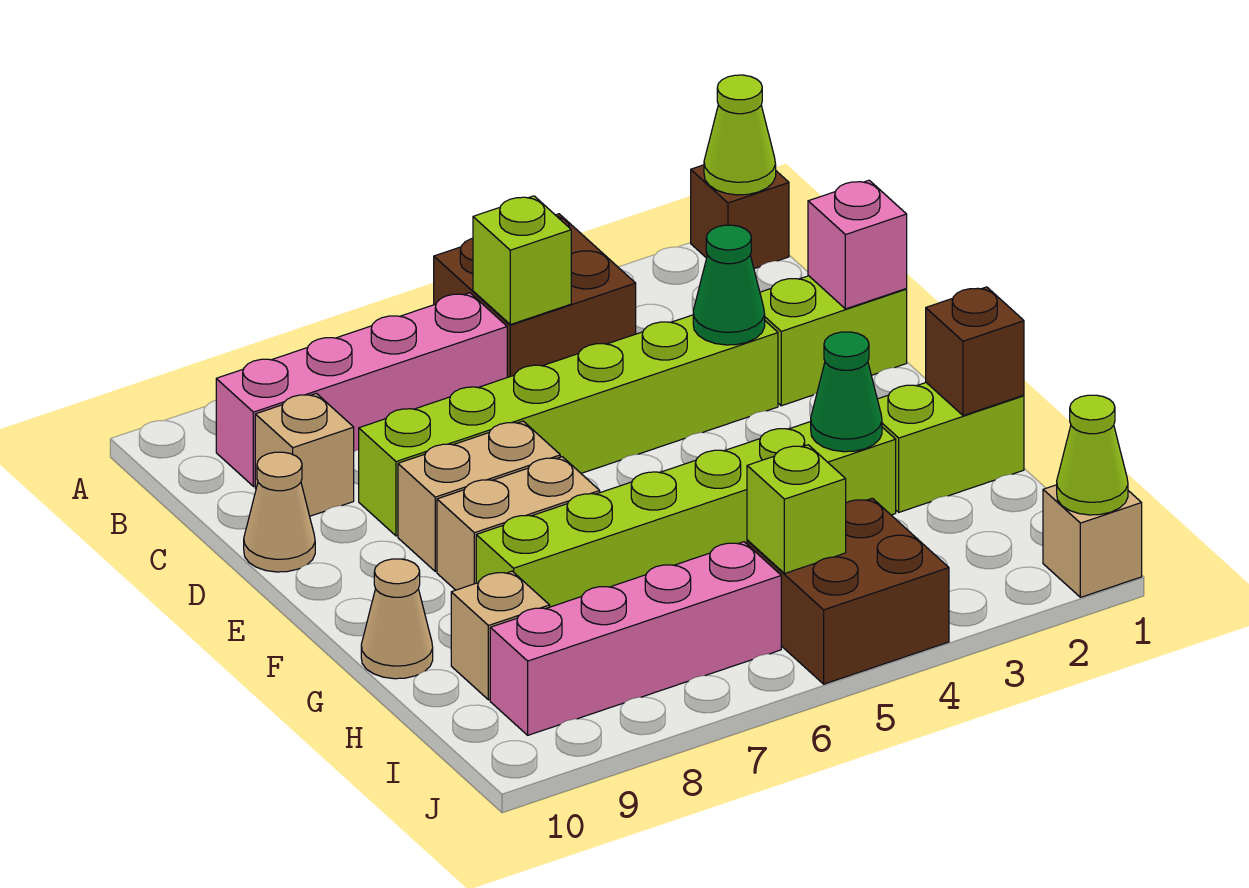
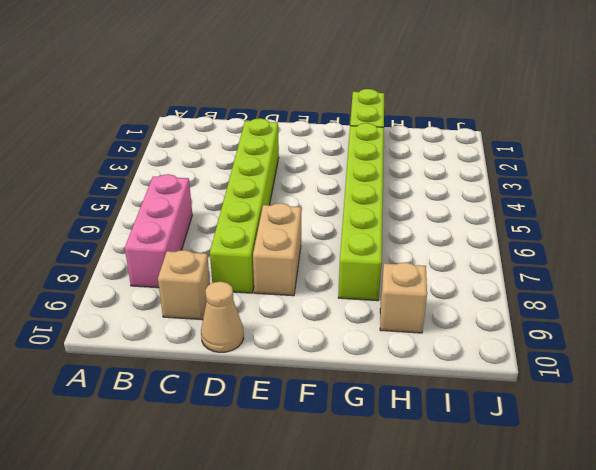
pink brick B6:B8 level 1 -> pink brick B6:B9 level 1
none -> brown brick A1 level 1
none -> brown brick A4:B5 level 1
none -> lime brick D1:D2 level 1

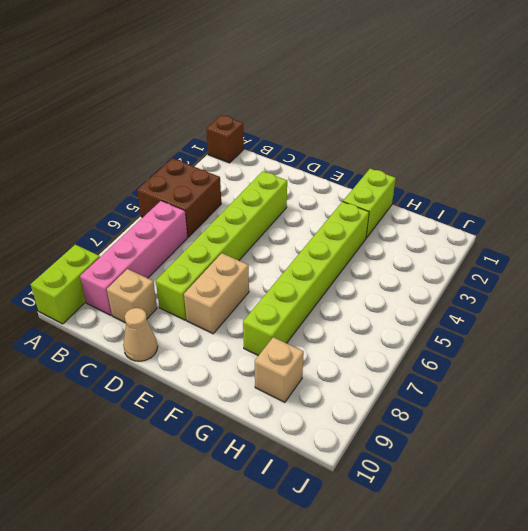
lime brick A9:A10 level 1 -> lime brick D1:D2 level 1
none -> tan brick F7:F8 level 1
none -> tan cone G10 level 1
none -> brown brick I4:J5 level 1

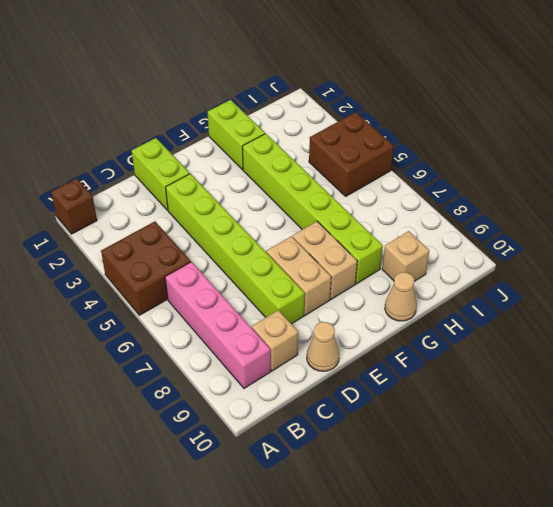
none -> pink brick I6:I9 level 1
none -> tan brick J1 level 1
none -> lime cone A1 level 2

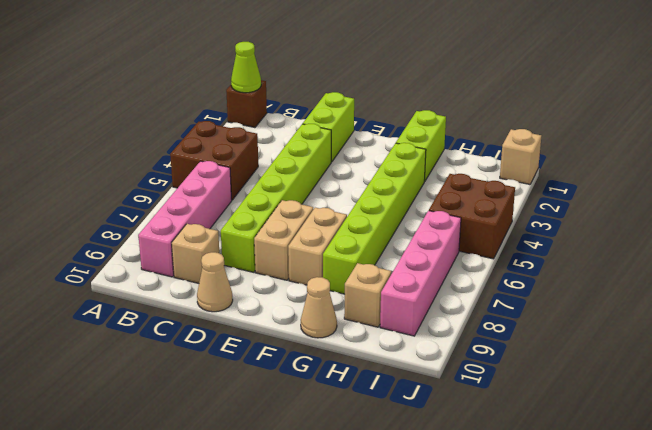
none -> lime brick B5 level 2
none -> pink brick D1 level 2
none -> green cone D3 level 2

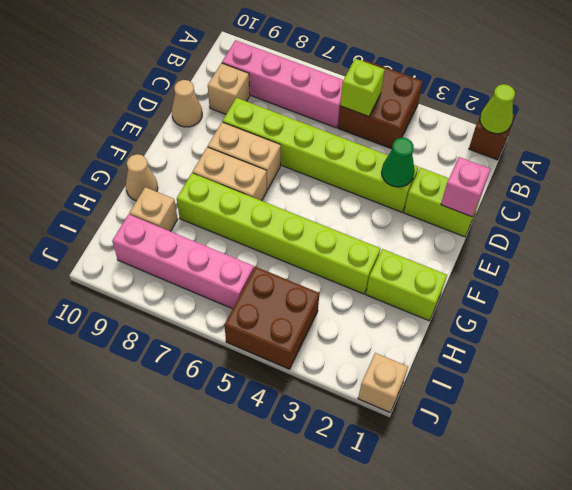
none -> brown brick G1 level 2
none -> green cone G3 level 2
none -> lime brick I5 level 2

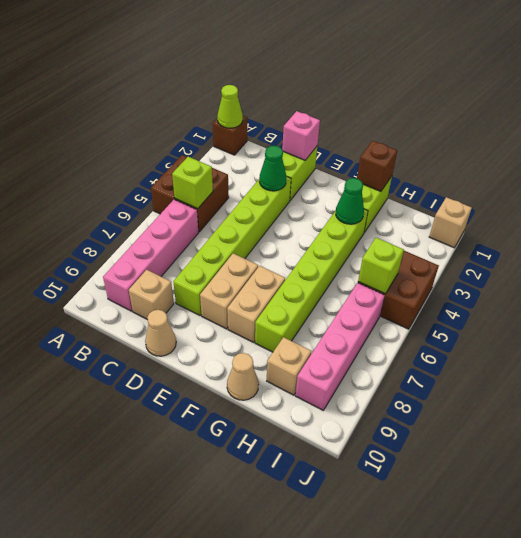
none -> lime cone J1 level 2

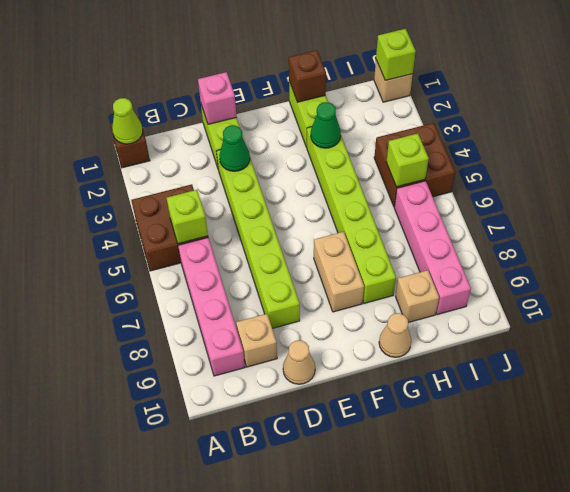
lime brick J1 level 2 -> lime cone J1 level 2
none -> tan brick E7:E8 level 1

